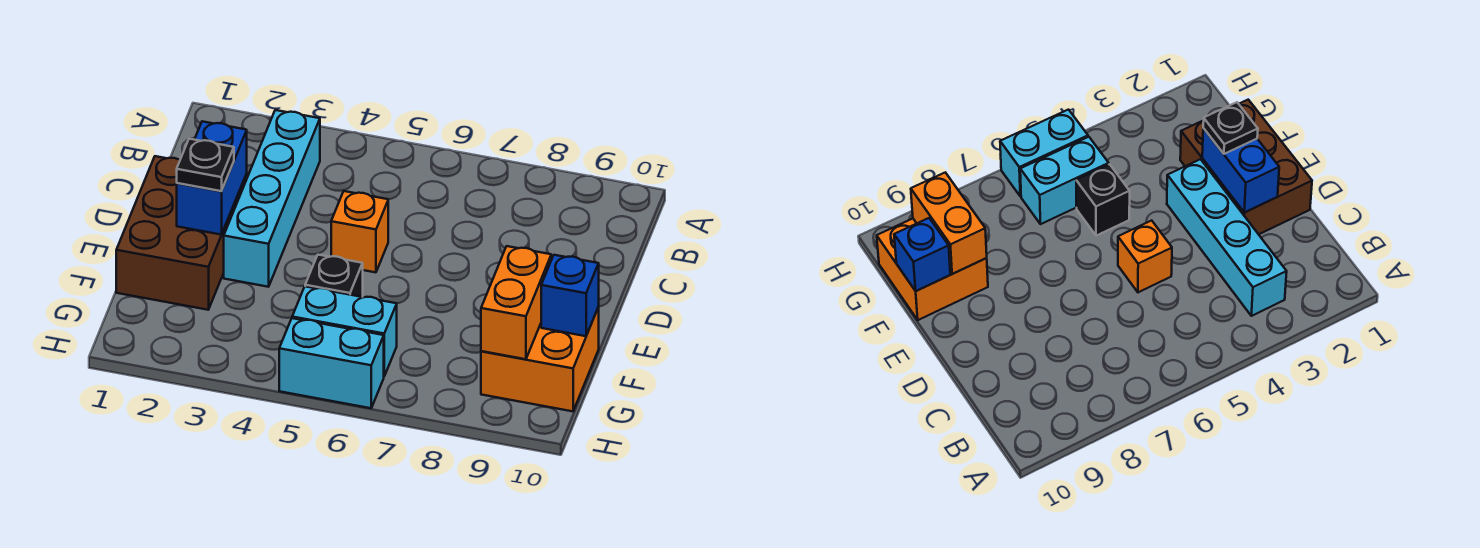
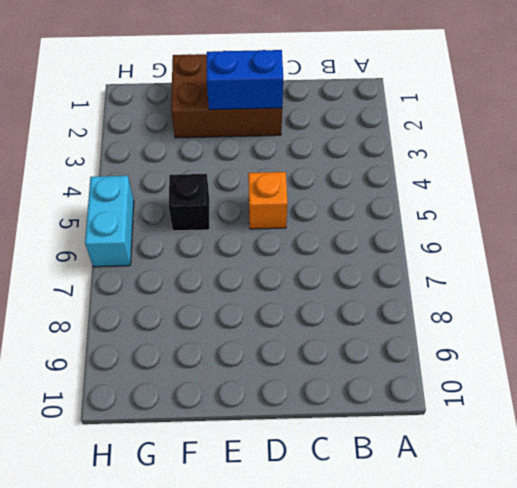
none -> cyan brick B3:E3 level 1
none -> orange brick F9:G10 level 1

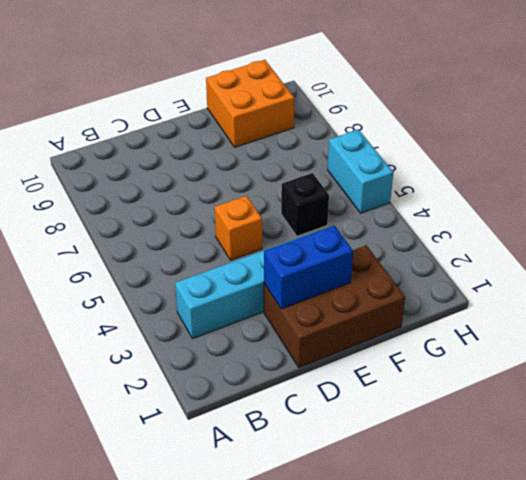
none -> cyan brick G5:G6 level 1
none -> orange brick F9:G9 level 2

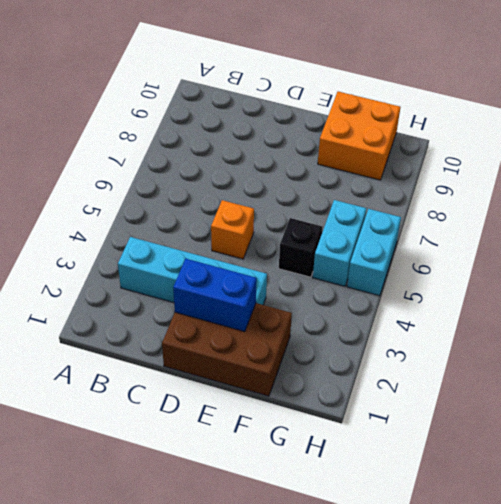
none -> orange brick F9:G9 level 2
none -> blue brick F10 level 2

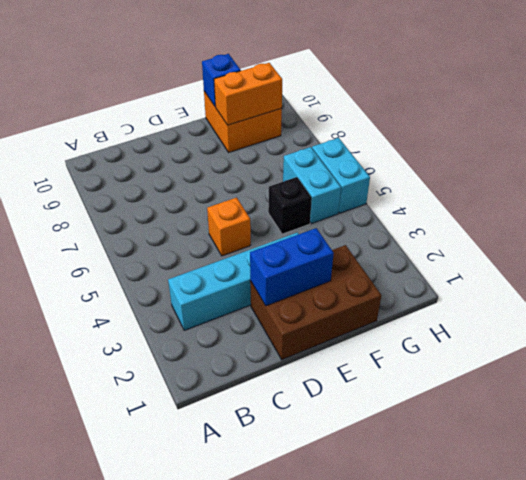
none -> black plate E2 level 3

